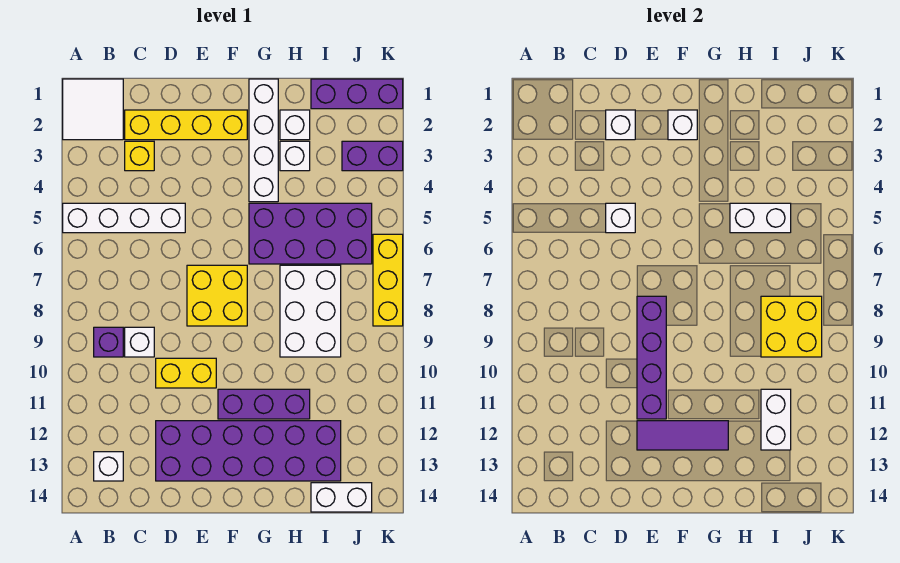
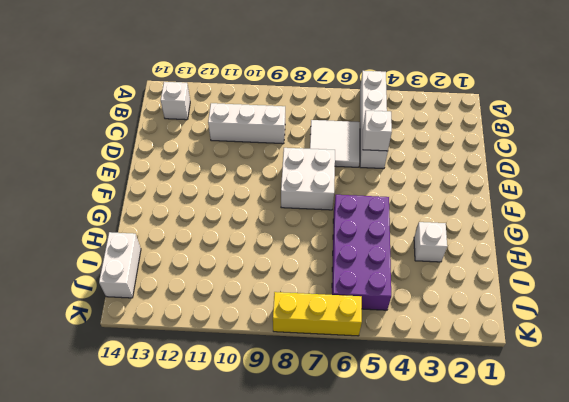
white tile C6:D7 level 1 -> white tile A1:B2 level 1
white brick C9:C11 level 1 -> white brick C9 level 1
white brick E7:F8 level 1 -> yellow brick E7:F8 level 1
none -> purple brick B9 level 1
none -> yellow brick C2:F2 level 1
none -> yellow brick C3 level 1

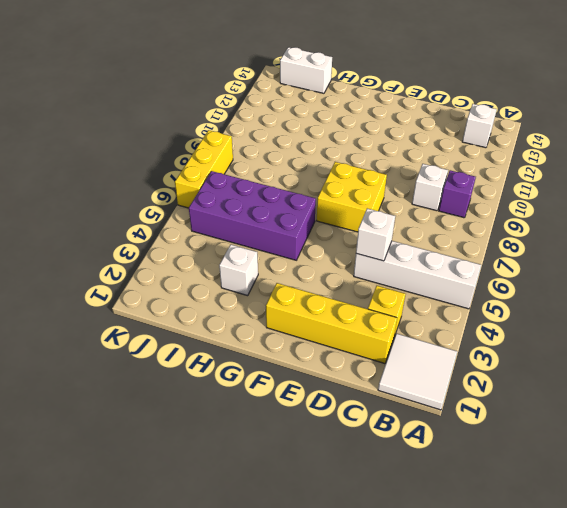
none -> yellow brick D10:E10 level 1
none -> purple brick D12:I13 level 1
none -> purple brick F11:H11 level 1

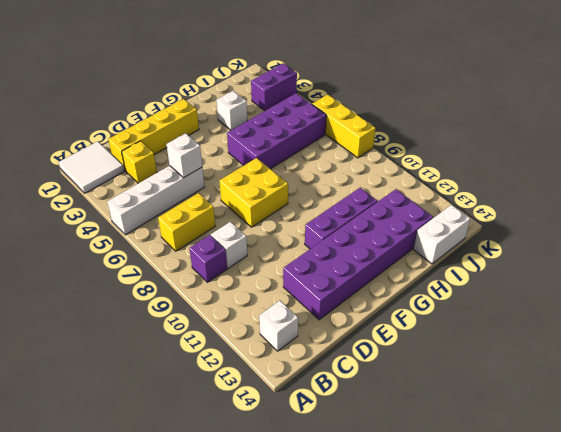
yellow brick B7:C7 level 1 -> yellow brick D10:E10 level 1
none -> white brick G1:G4 level 1
none -> white brick H2 level 1
none -> white brick H7:I9 level 1

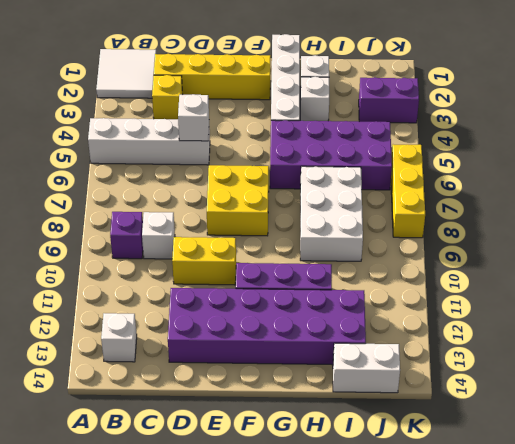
none -> purple brick I1:K1 level 1
none -> white brick D2 level 2
none -> purple brick E8:E11 level 2

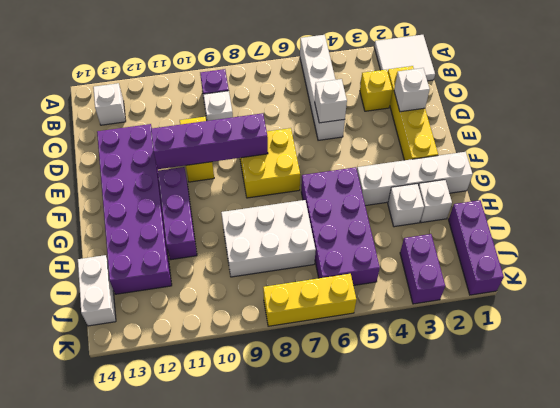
none -> purple tile E12:G12 level 2
none -> white brick F2 level 2
none -> white brick H5:I5 level 2

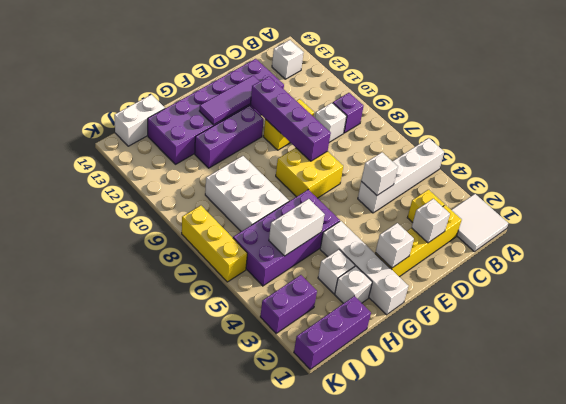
none -> yellow brick I8:J9 level 2
none -> white brick I11:I12 level 2

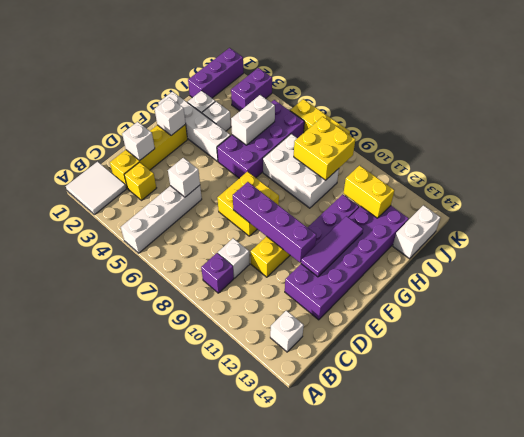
yellow brick I11:I12 level 2 -> white brick I11:I12 level 2

